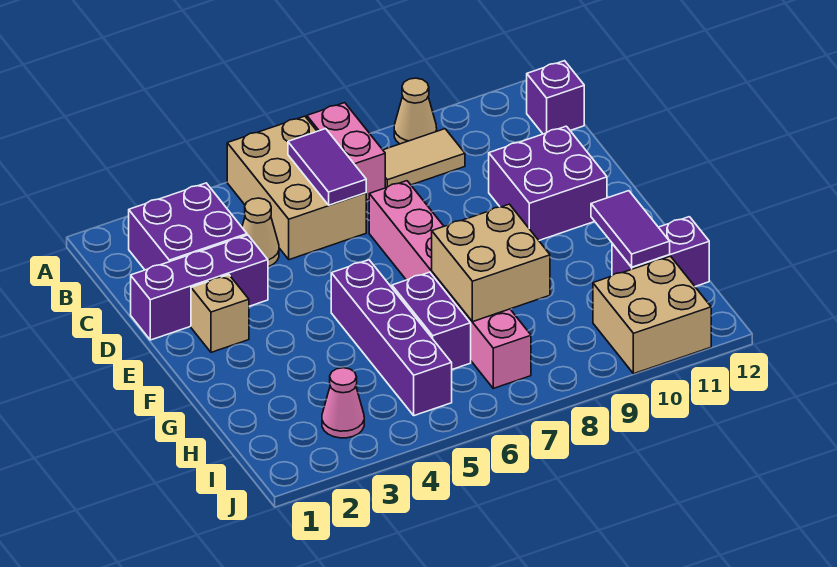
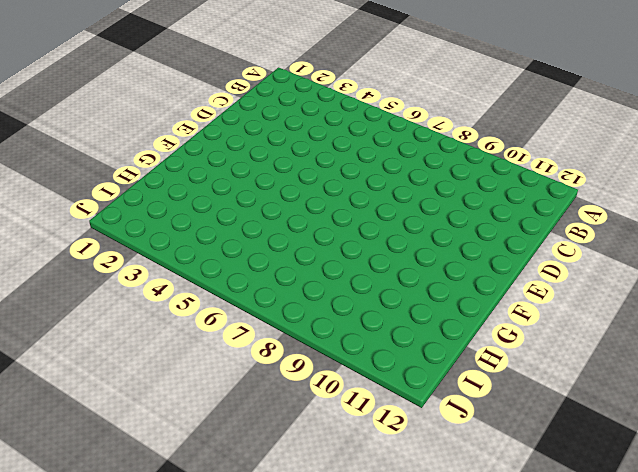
none -> tan brick A5:C6 level 1
none -> pink brick A7:B7 level 1
none -> tan cone A9 level 1

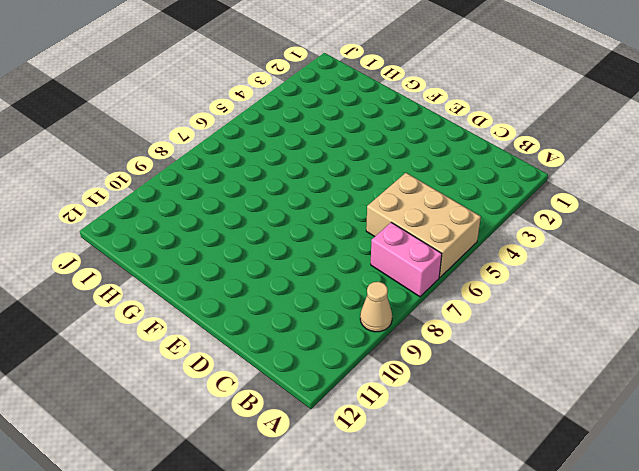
none -> purple brick B2:C3 level 1
none -> tan tile B8:B9 level 1
none -> purple brick B12 level 1

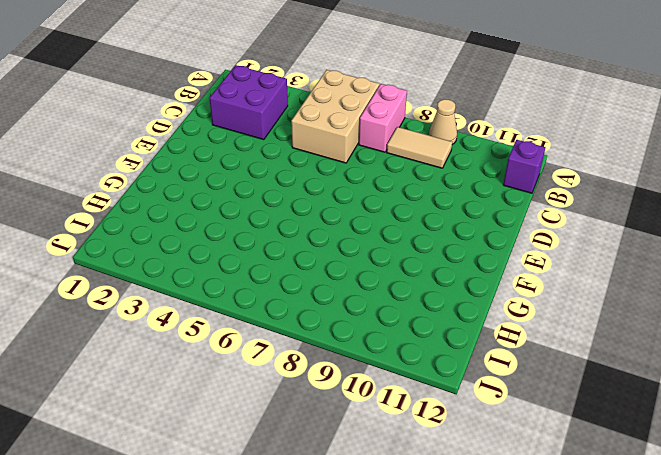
none -> tan cone C4 level 1
none -> purple brick D1:D3 level 1
none -> pink brick D7:I7 level 1

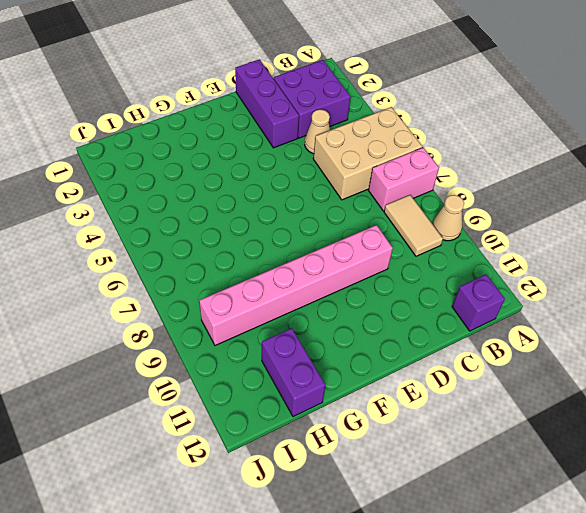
pink brick D9:I9 level 1 -> pink brick D7:I7 level 1
none -> purple brick D10:E11 level 1
none -> tan brick E2 level 1
none -> purple brick F5:I5 level 1

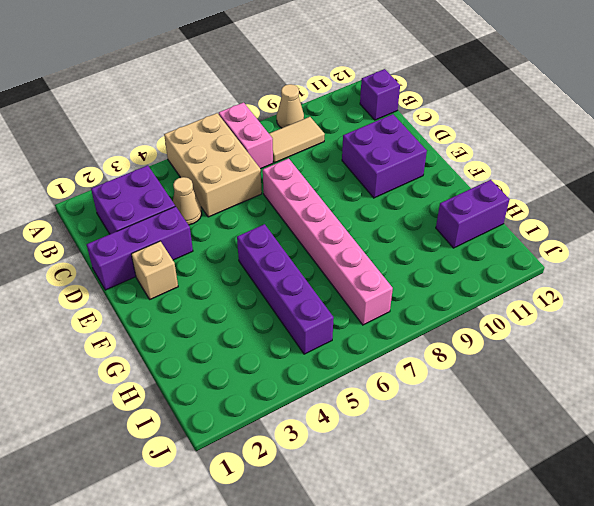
none -> purple brick G6:H6 level 1
none -> pink cone I3 level 1
none -> tan brick I10:J11 level 1

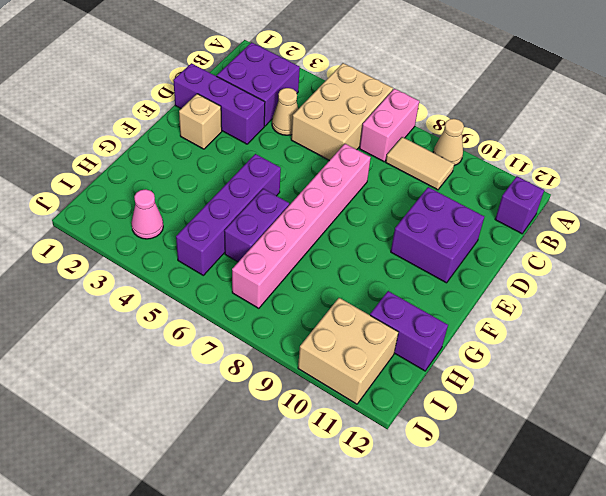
none -> purple tile B6:C6 level 2
none -> tan brick G7:H8 level 2
none -> purple tile G11:H11 level 2

